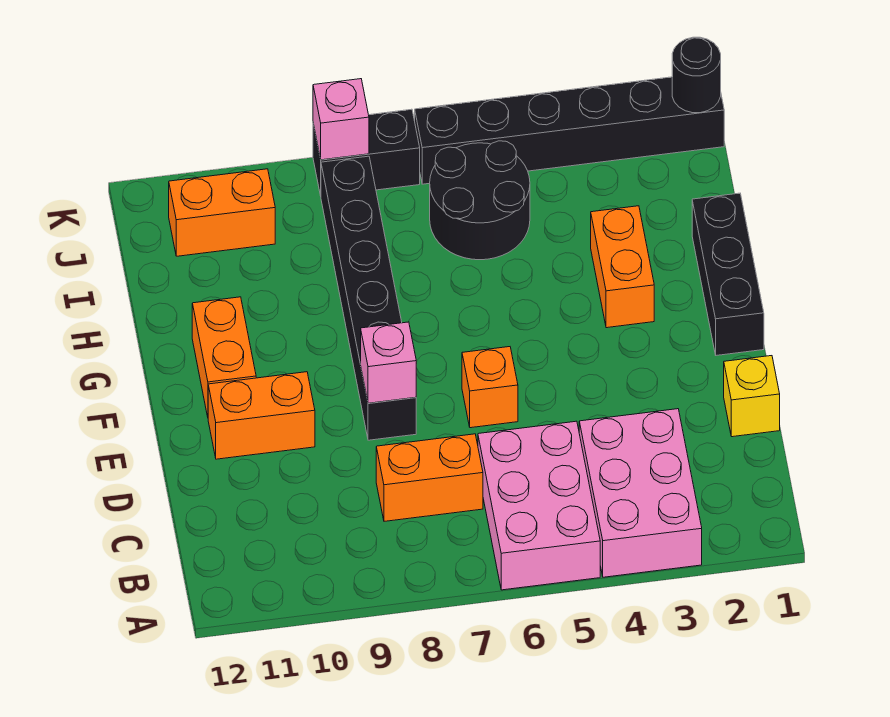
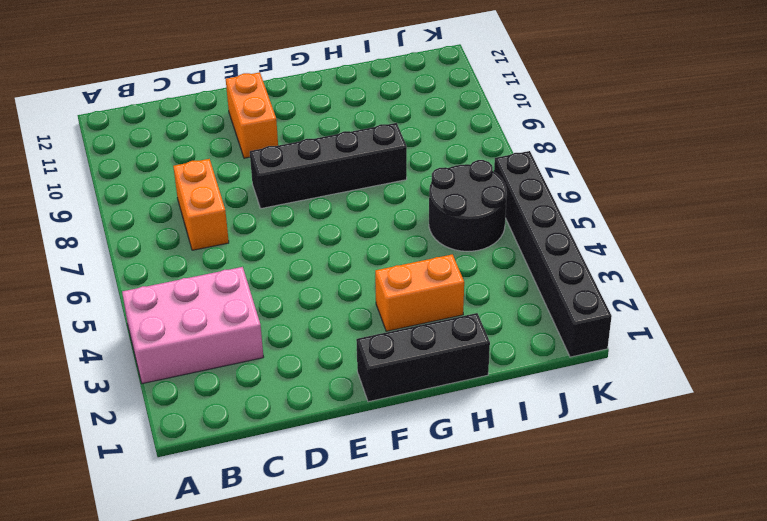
black brick E8:H8 level 1 -> black brick E8:J8 level 1
none -> pink brick A5:C6 level 1
none -> yellow brick D1 level 1
none -> orange brick E6 level 1

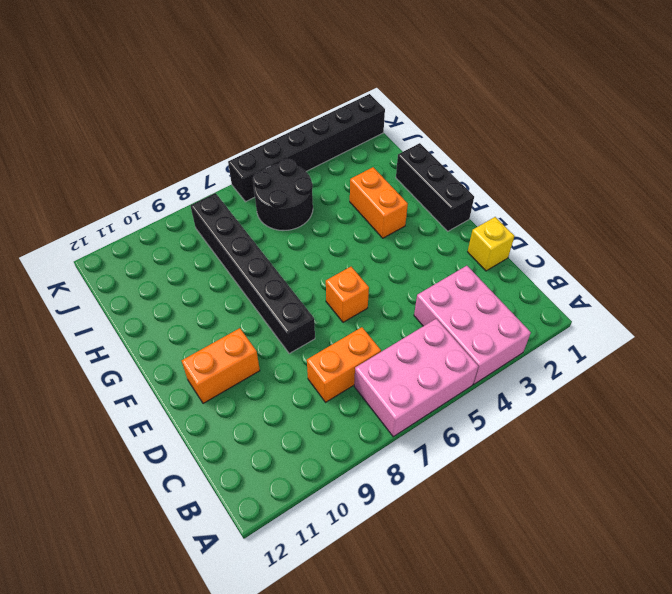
pink brick A5:B7 level 1 -> pink brick A5:C6 level 1
none -> orange brick F11:G11 level 1
none -> orange brick J10:J11 level 1
none -> black brick K7:K8 level 1

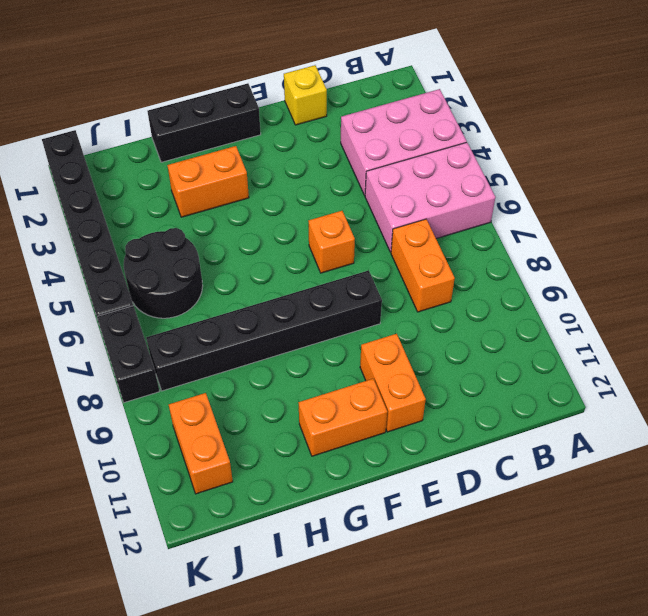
none -> pink brick E8 level 2
none -> black round brick K1 level 2
none -> pink brick K8 level 2

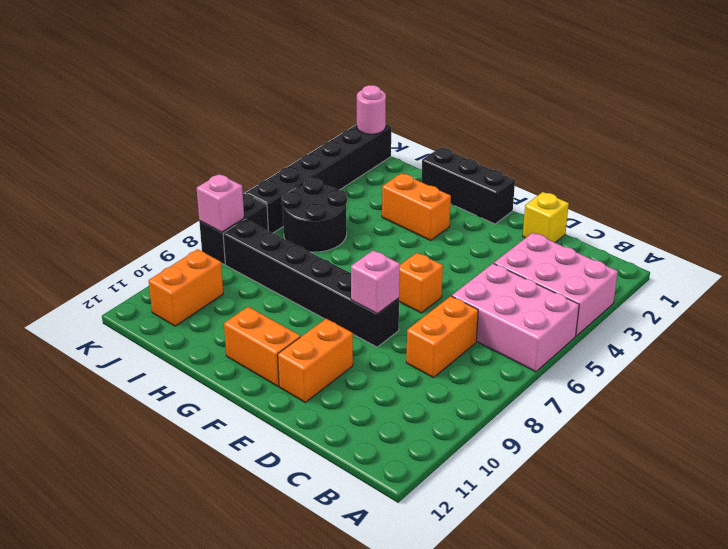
pink round brick K1 level 2 -> black round brick K1 level 2

